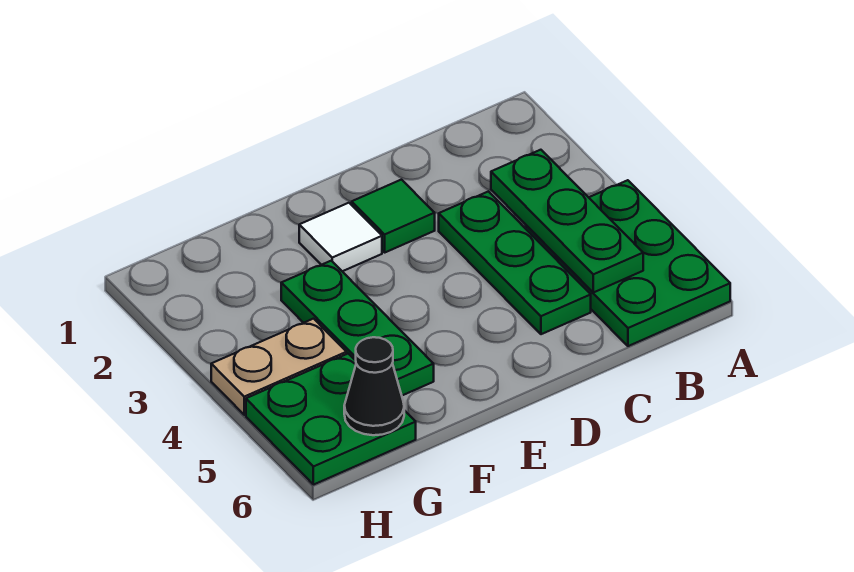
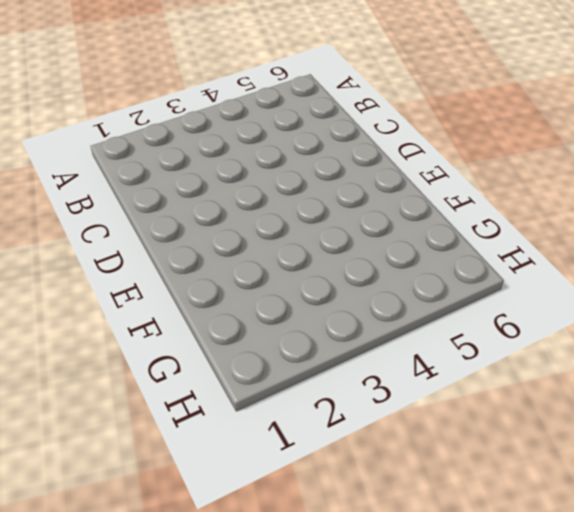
none -> green plate A4:B6 level 1
none -> green plate C3:C5 level 1

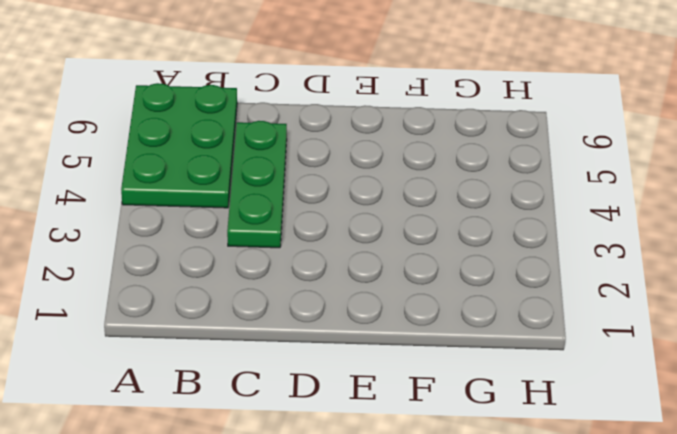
none -> green tile D2 level 1
none -> white tile E2 level 1

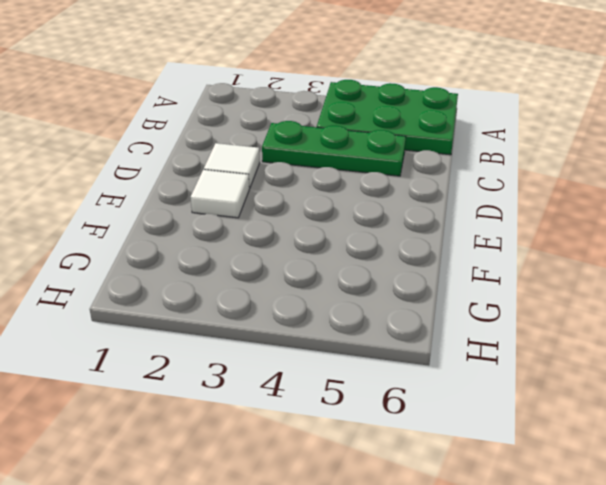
white tile D2 level 1 -> green tile D2 level 1
none -> green plate F3:F5 level 1
none -> tan plate G4:H4 level 1

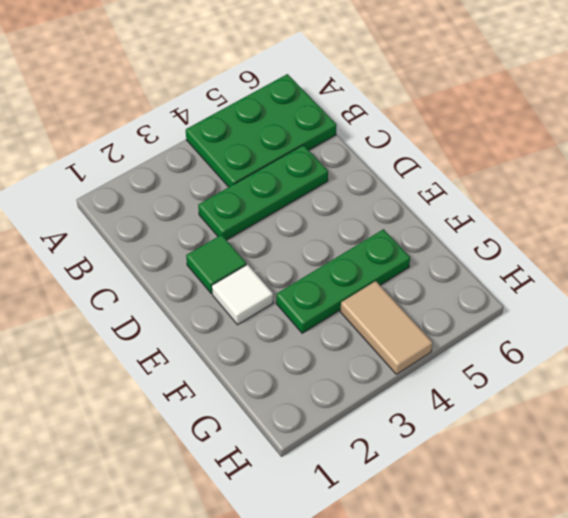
tan tile G4:H4 level 1 -> tan plate G4:H4 level 1
none -> green plate G5:H6 level 1
none -> green plate B3:B5 level 2

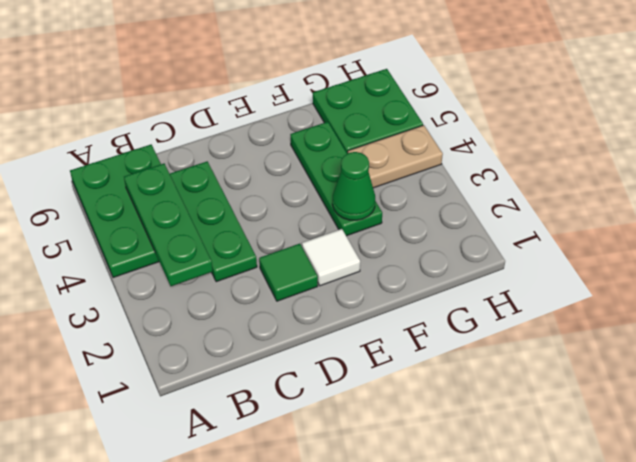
green cone F3 level 2 -> none
none -> black cone G6 level 2

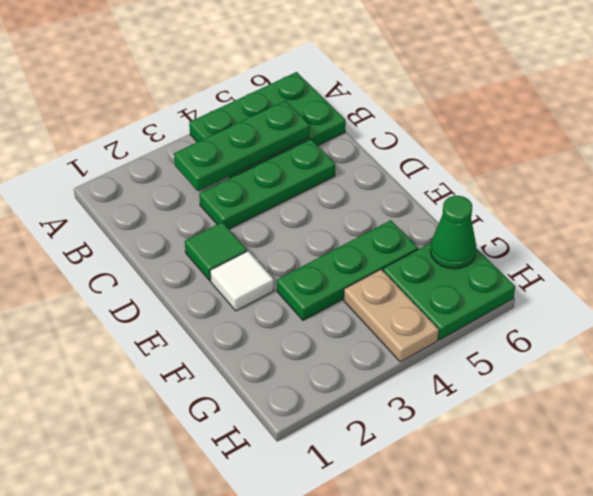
green cone G6 level 2 -> black cone G6 level 2

